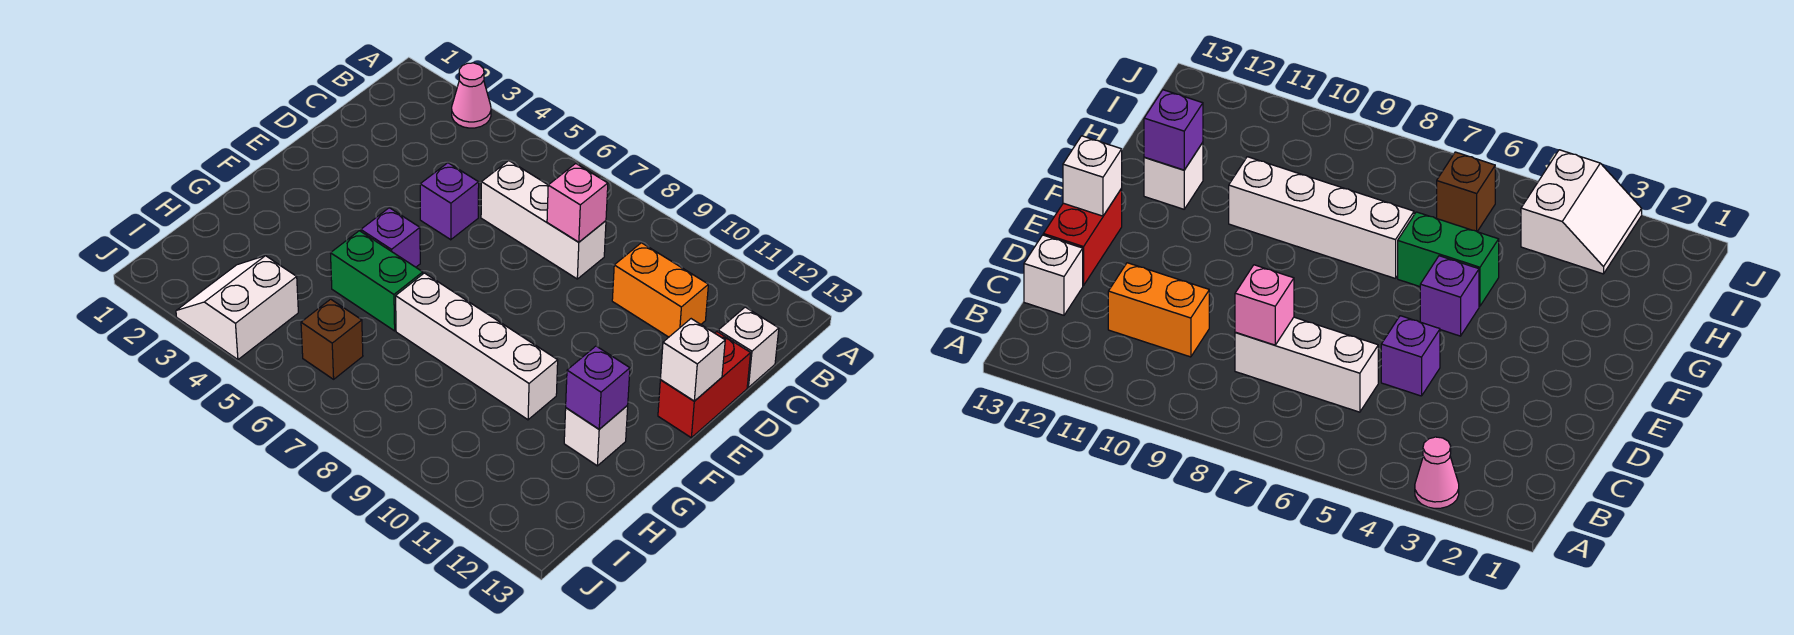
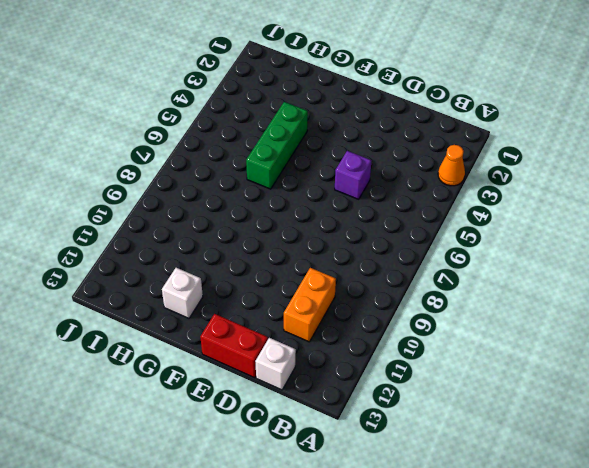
orange cone A3 level 1 -> pink cone A3 level 1
green brick G4:G6 level 1 -> green brick G5:G6 level 1
none -> white brick C6:C8 level 1
none -> purple brick F5 level 1
none -> white brick G7:G10 level 1

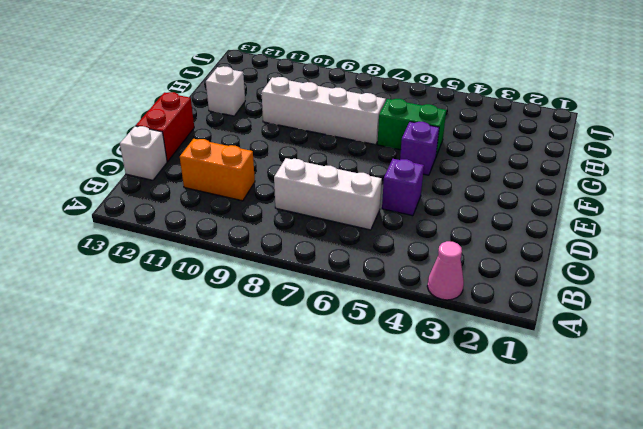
none -> white slope I3:J4 level 1 top 4
none -> brown brick I6 level 1
none -> pink brick C8 level 2

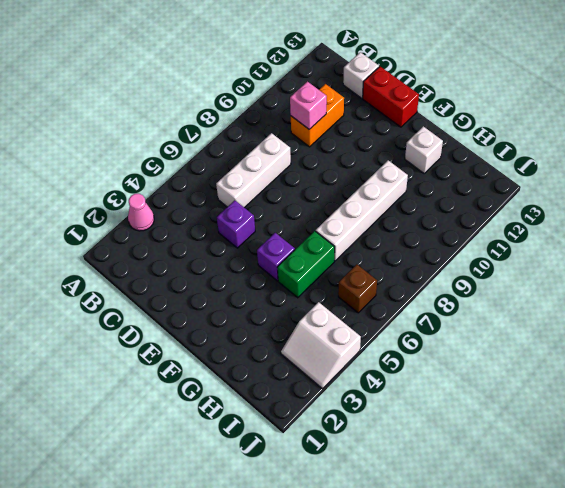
pink brick C10 level 2 -> pink brick C8 level 2
none -> white brick E13 level 2
none -> purple brick G12 level 2

